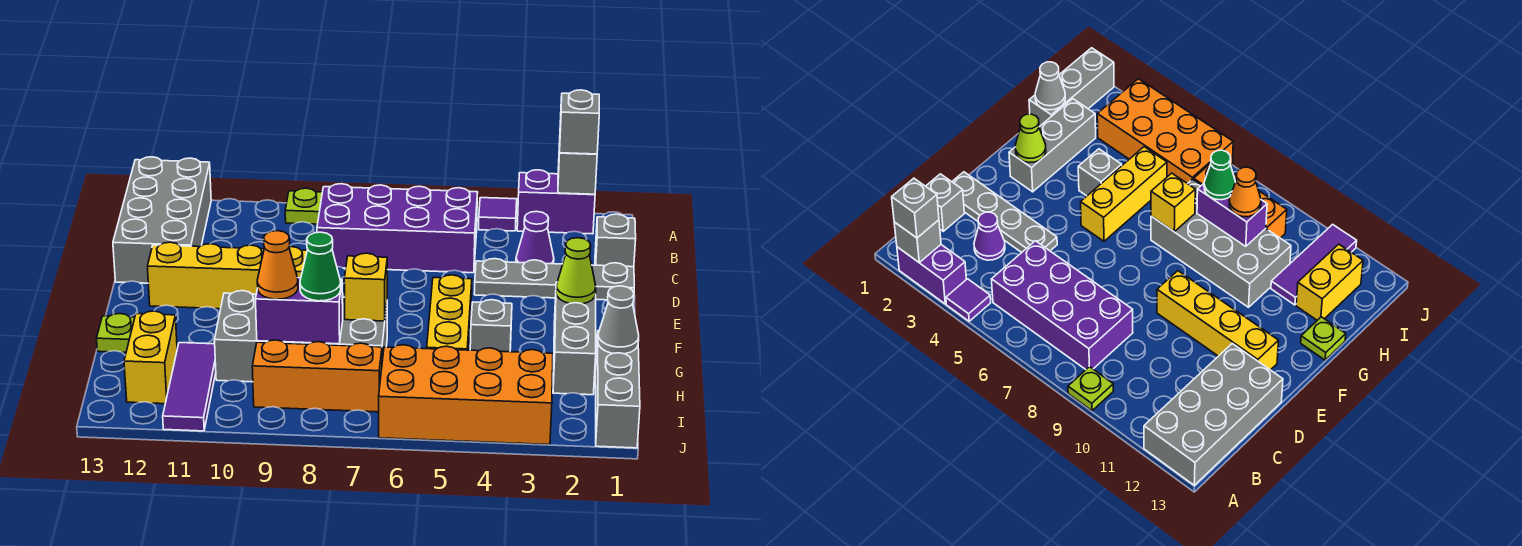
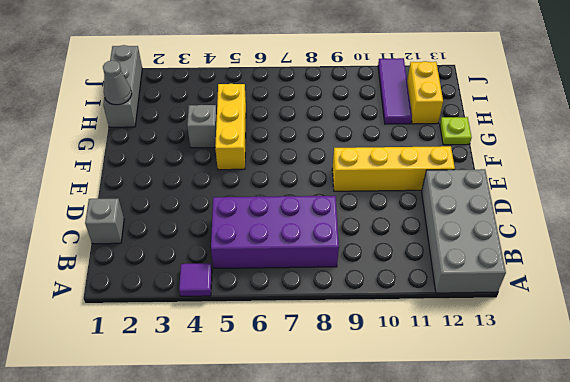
none -> purple brick A2:A3 level 1
none -> lime plate A9 level 1
none -> purple cone C3 level 1

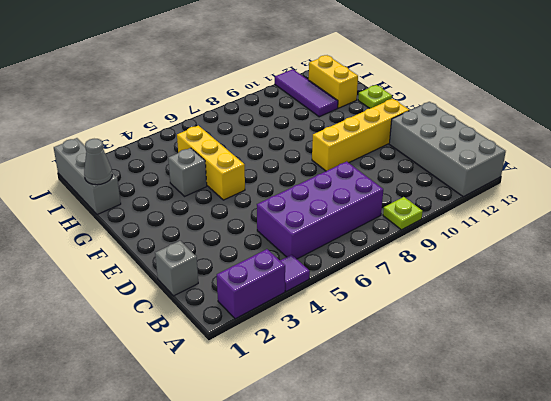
none -> purple cone C3 level 1
none -> grey plate D1:D4 level 1
none -> grey brick F2:H2 level 1

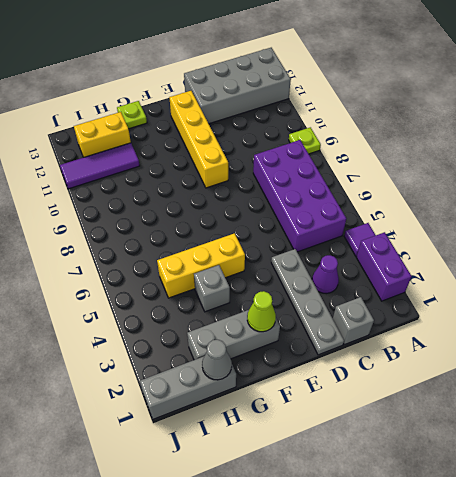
none -> grey brick G7:H10 level 1
none -> orange brick I3:J6 level 1
none -> orange brick I7:I9 level 1

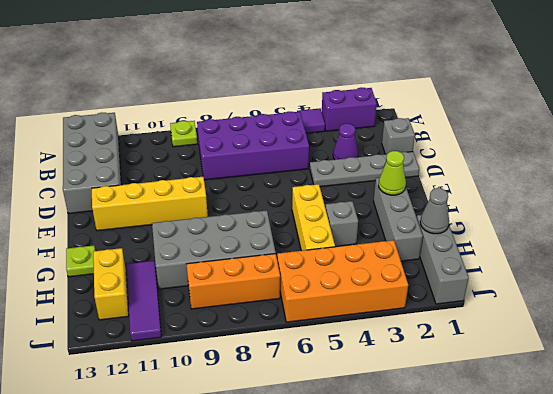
none -> grey brick A2 level 2
none -> yellow brick G7 level 2
none -> purple brick H8:H9 level 2

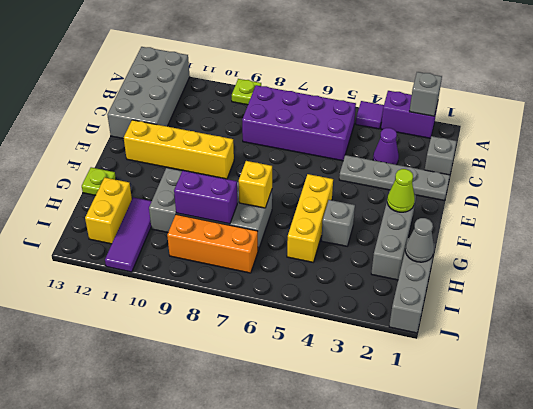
none -> orange brick I3:J6 level 1
none -> grey brick A2 level 3
none -> green cone H8 level 3

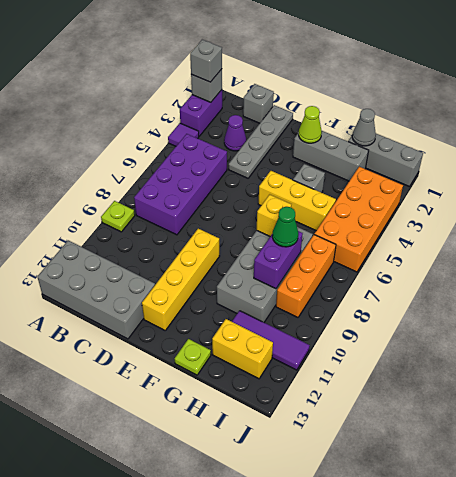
none -> orange cone H9 level 3

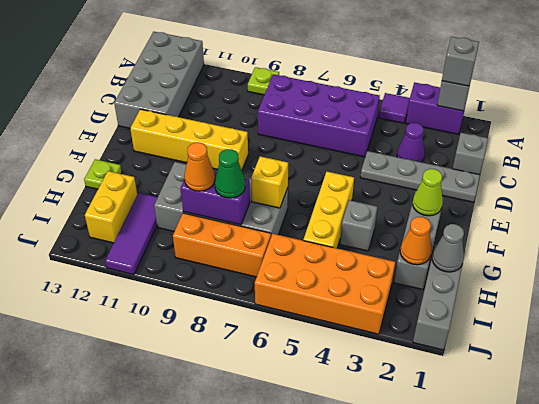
orange cone H2 level 2 -> none

